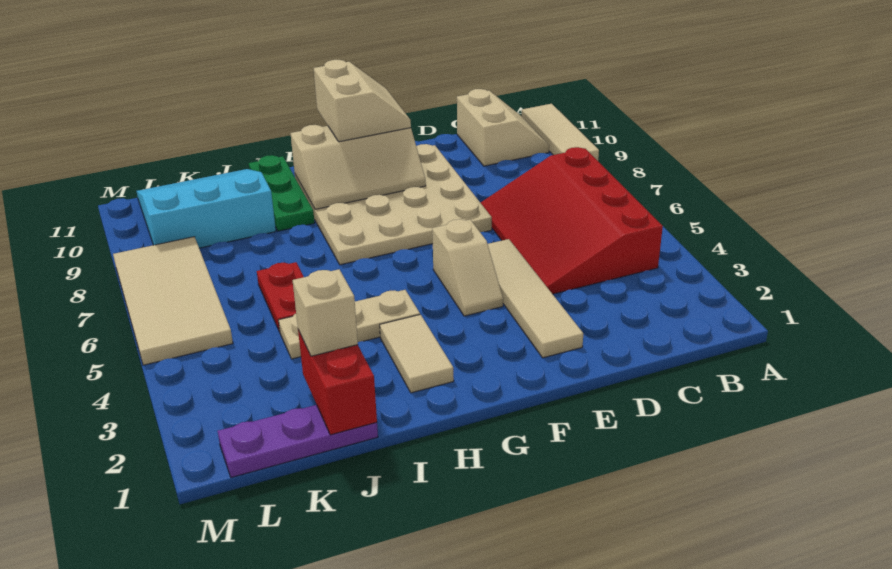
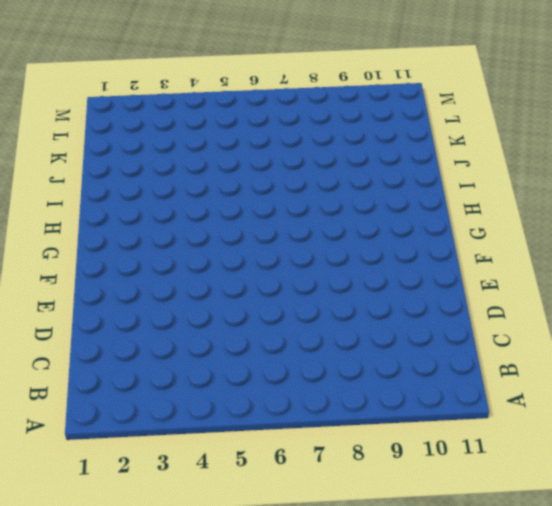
none -> tan tile A9:A11 level 1
none -> red slope B4:D7 level 1 top B
none -> tan slope B10:C11 level 1 top C

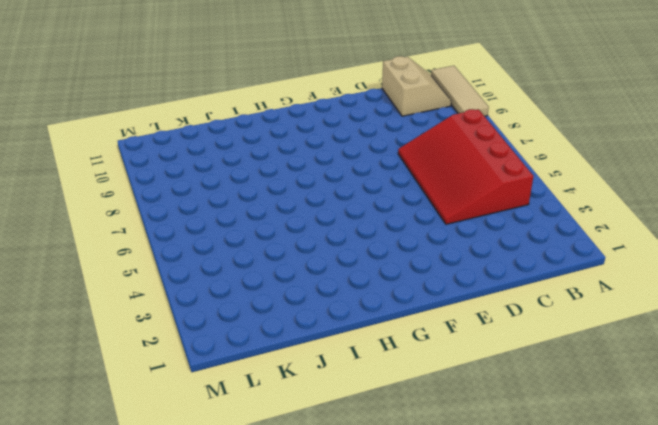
none -> tan tile E2:E5 level 1
none -> tan plate E7:H10 level 1
none -> tan slope F4:F5 level 1 top 5

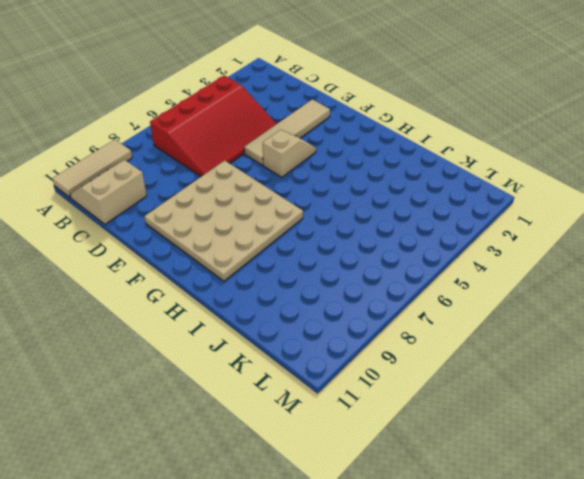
none -> tan tile H2:H3 level 1
none -> tan plate H4:J4 level 1
none -> green plate I9:I11 level 1

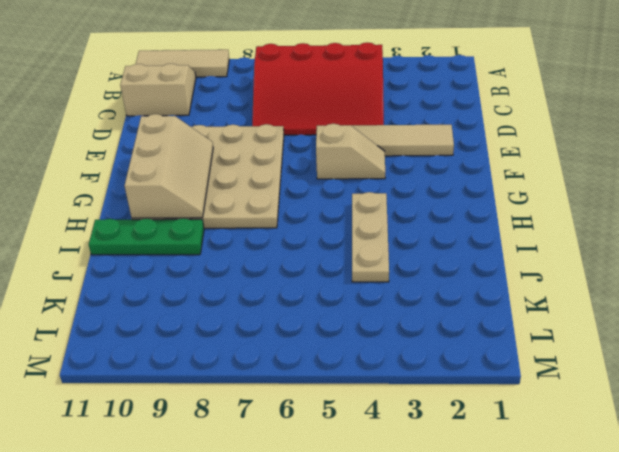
none -> tan tile H2:H3 level 1
none -> purple plate J1:L1 level 1
none -> red plate J5:J6 level 1

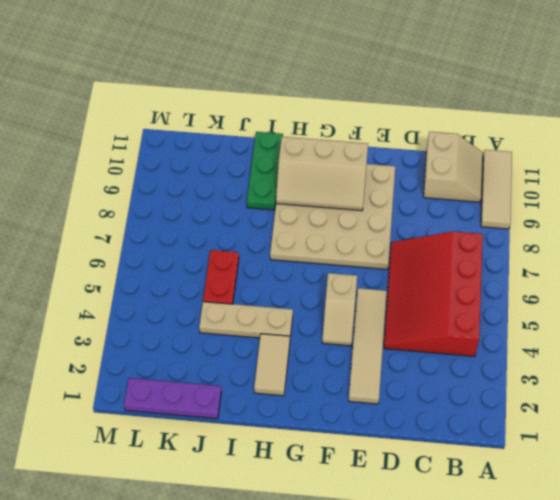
none -> cyan slope J9:L11 level 1 top 9
none -> tan tile L5:M8 level 1
none -> red brick J1:J2 level 2

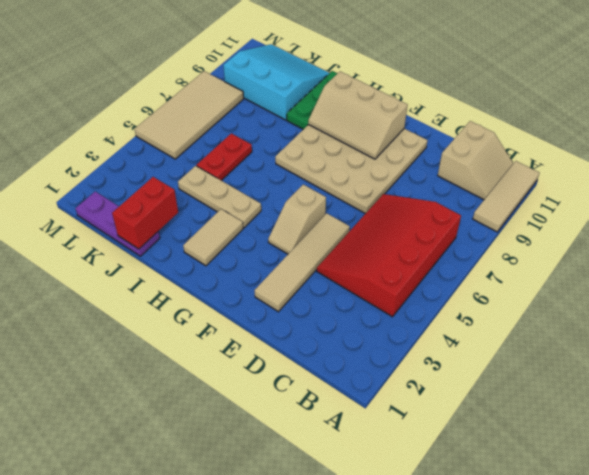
none -> tan slope F10:G11 level 3 top G
none -> tan brick J2 level 3

